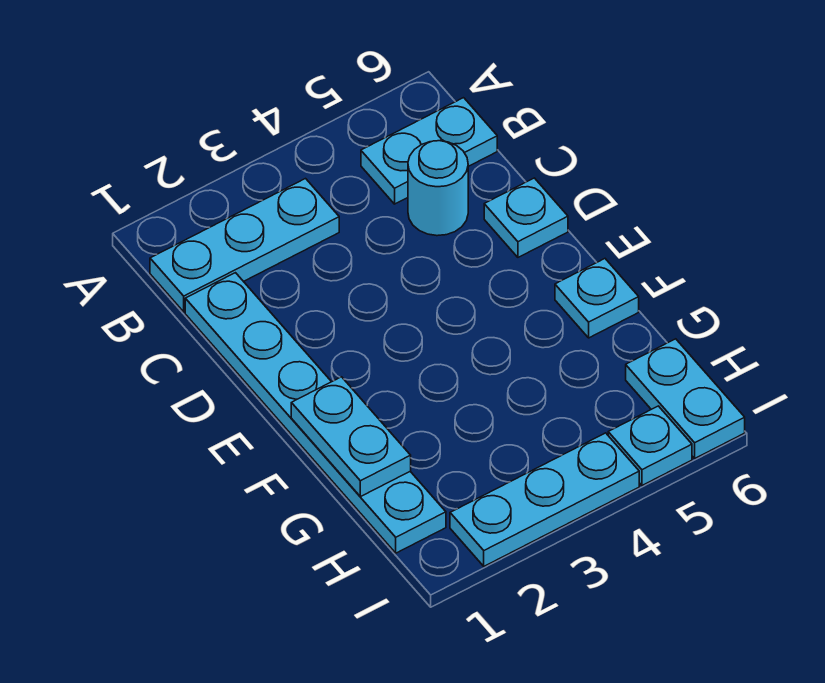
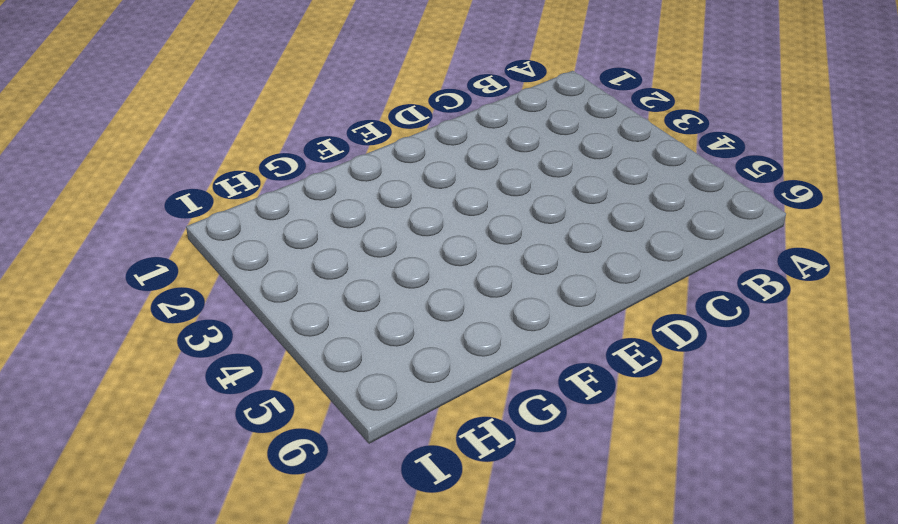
none -> cyan plate B1:B3 level 1
none -> cyan plate B5:B6 level 1

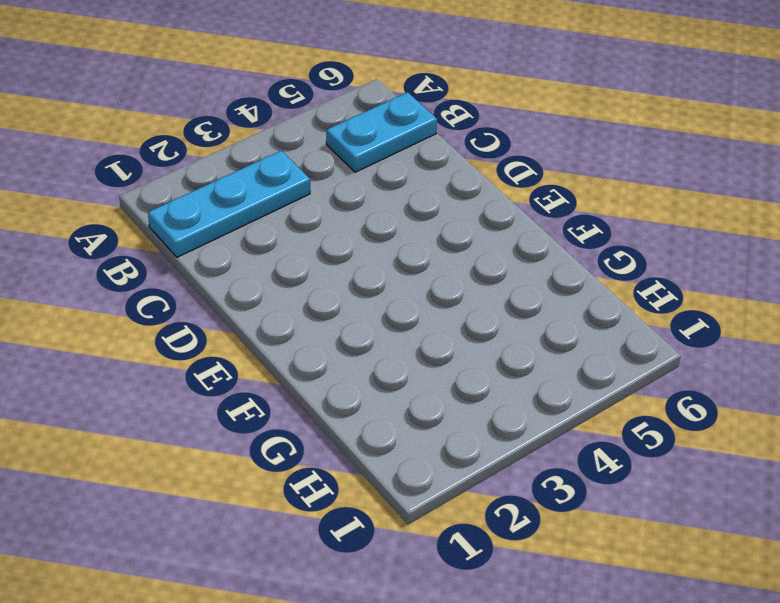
none -> cyan plate C1:H1 level 1
none -> cyan round brick C5 level 1

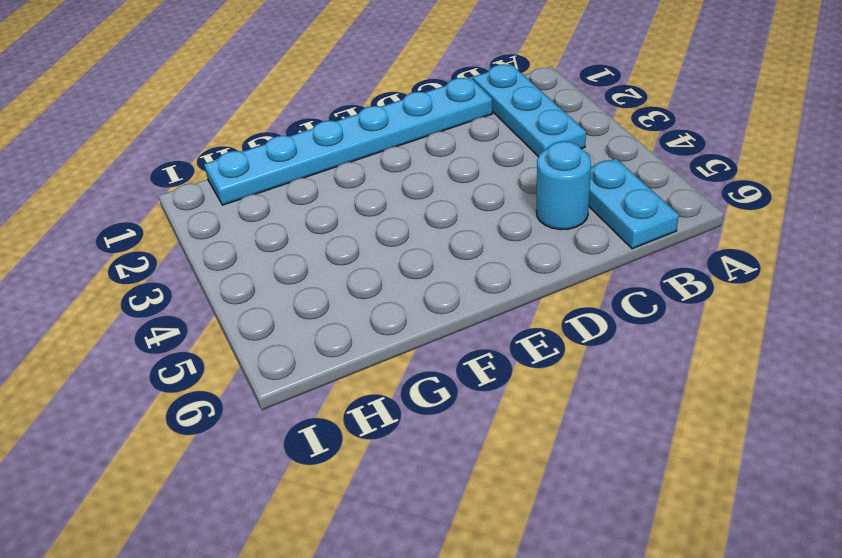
none -> cyan plate D6 level 1
none -> cyan plate F6 level 1

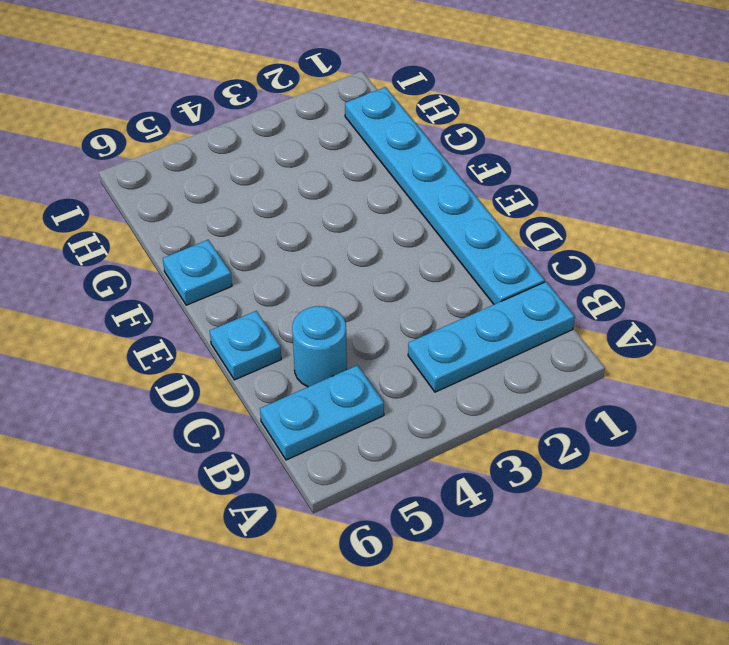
none -> cyan plate H6:I6 level 1
none -> cyan plate I2:I4 level 1

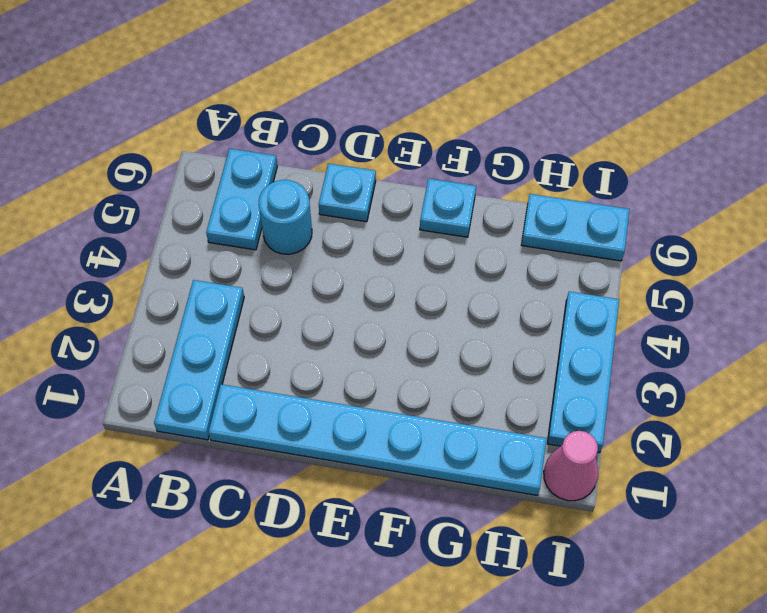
pink cone I1 level 1 -> none
none -> cyan plate I5 level 1
none -> cyan plate F1:G1 level 2

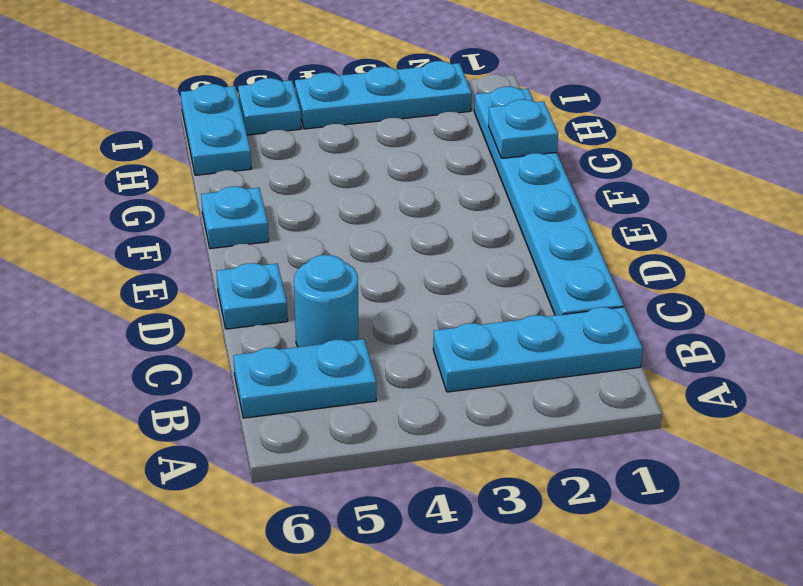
cyan plate G1 level 2 -> cyan plate F1:G1 level 2

